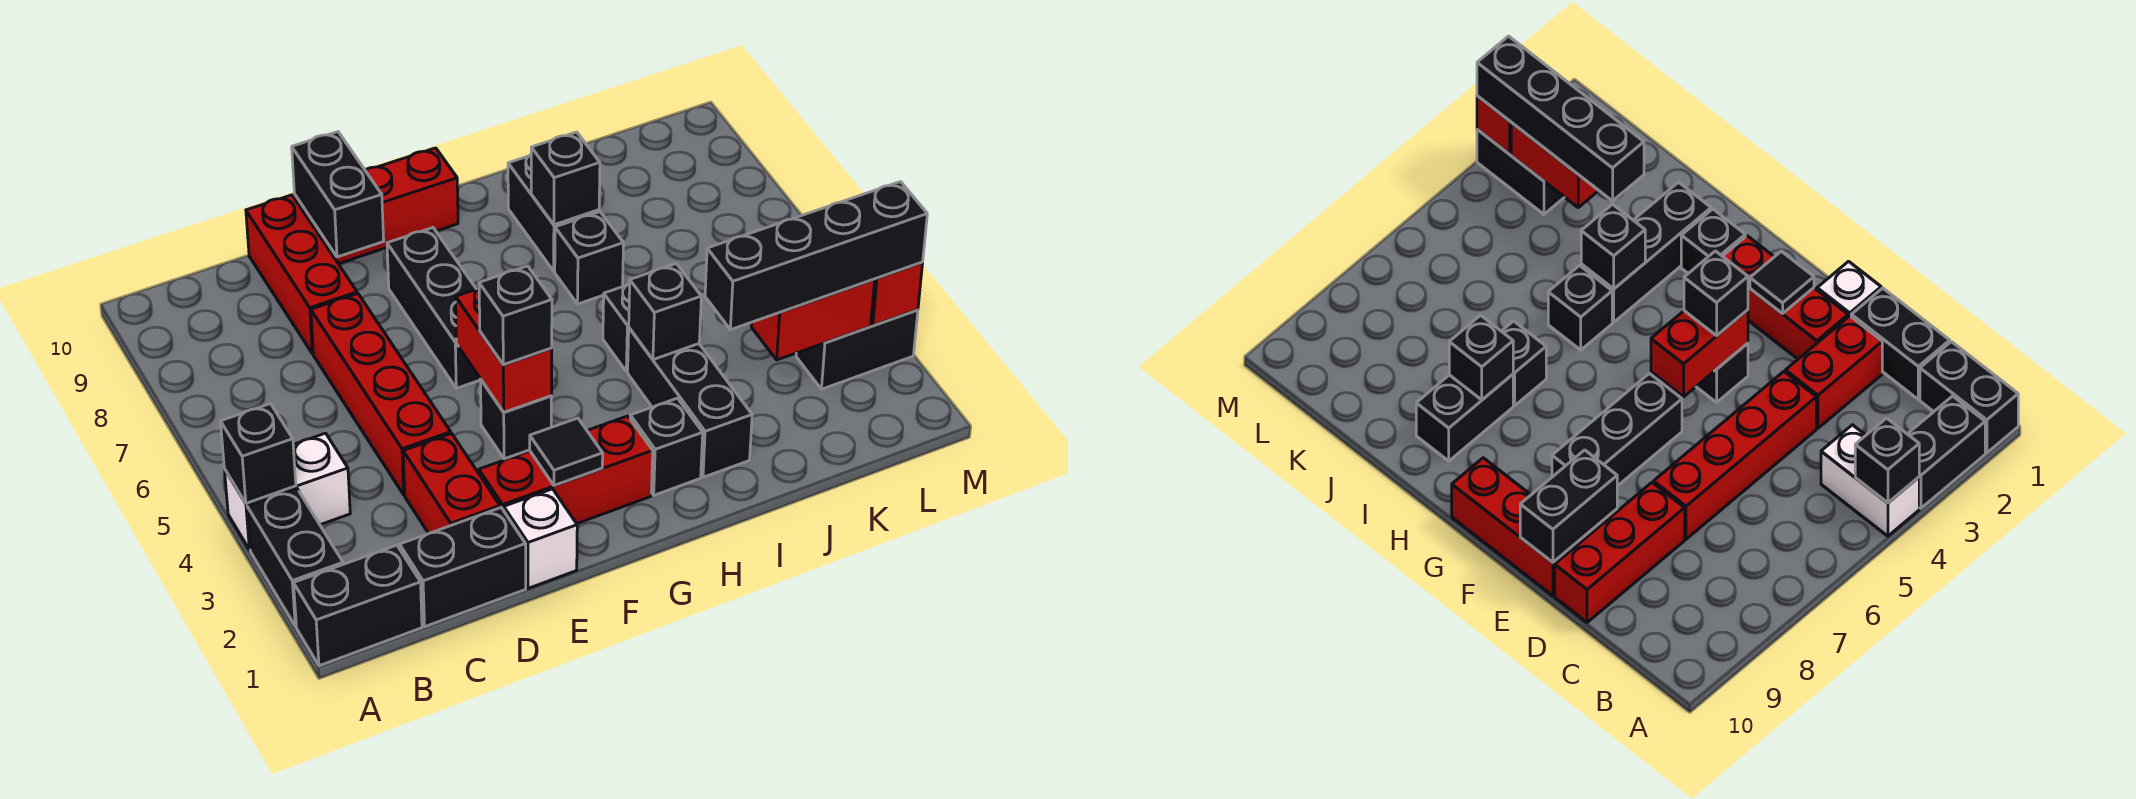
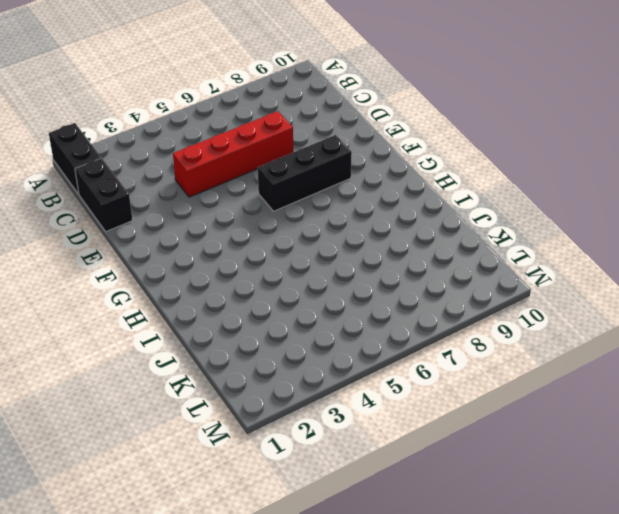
none -> black brick A2:A3 level 1
none -> white brick A4:B4 level 1
none -> red brick D2:D3 level 1

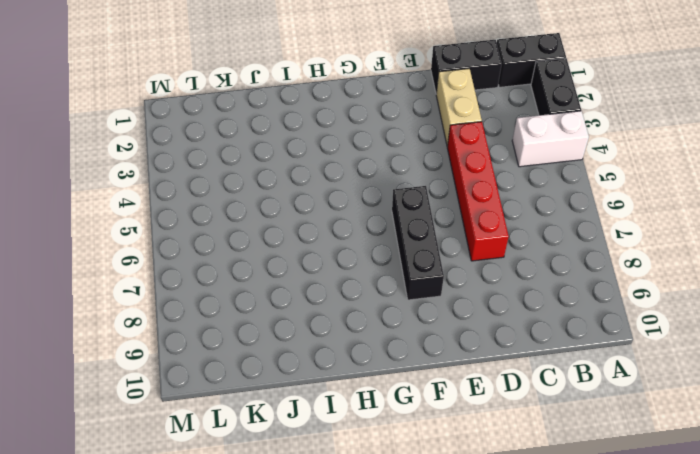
tan brick D2:D3 level 1 -> red brick D2:D3 level 1
none -> red brick D8:D10 level 1
none -> white brick E1 level 1
none -> red brick E2:G2 level 1

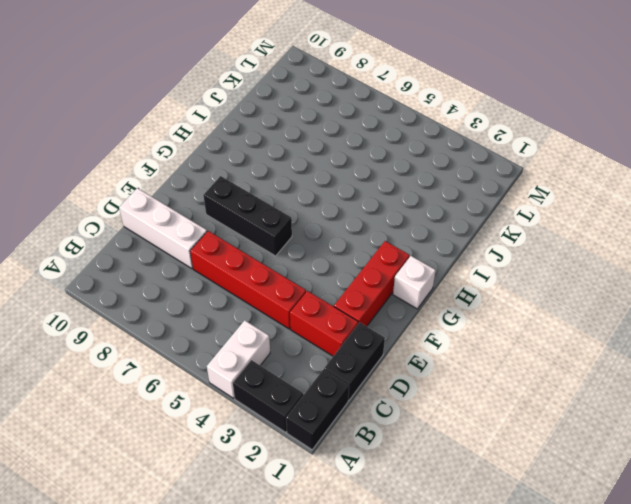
white brick D8:D10 level 1 -> red brick D8:D10 level 1
white brick G1 level 1 -> white brick E1 level 1
none -> red brick E10:G10 level 1
none -> black brick F4 level 1
none -> black brick H2 level 1

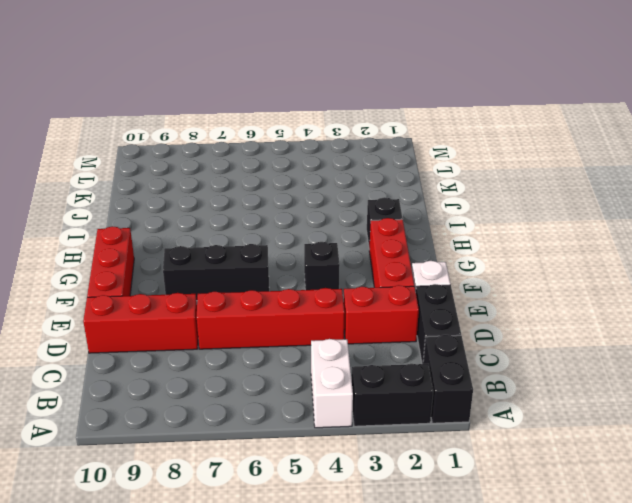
none -> black brick I2:I4 level 1
none -> black brick I5 level 1
none -> black brick I7 level 1

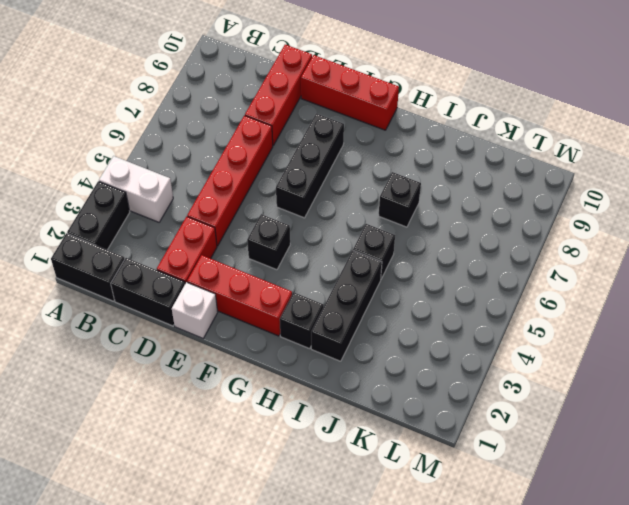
none -> black brick I8:I9 level 1
none -> black brick L3:M3 level 1
none -> black brick A4 level 2

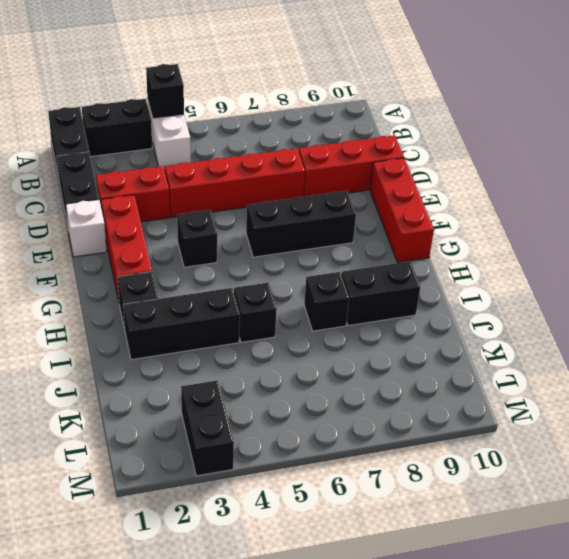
none -> black brick E9:E10 level 2
none -> black tile F2 level 2
none -> red brick F4:F5 level 2

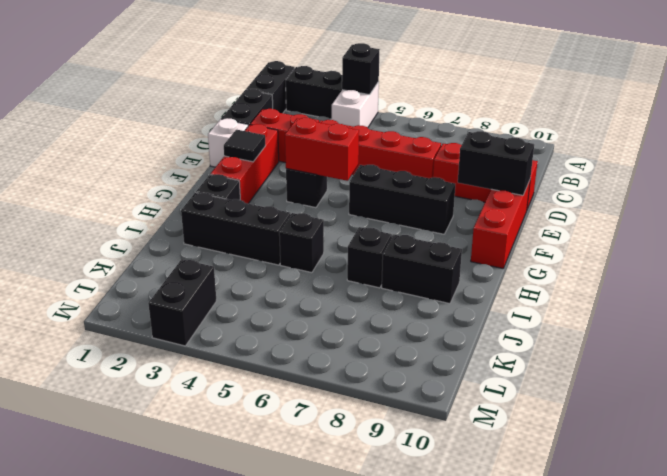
none -> black brick I4 level 2
none -> black brick I8 level 2
none -> red brick K3:L3 level 2

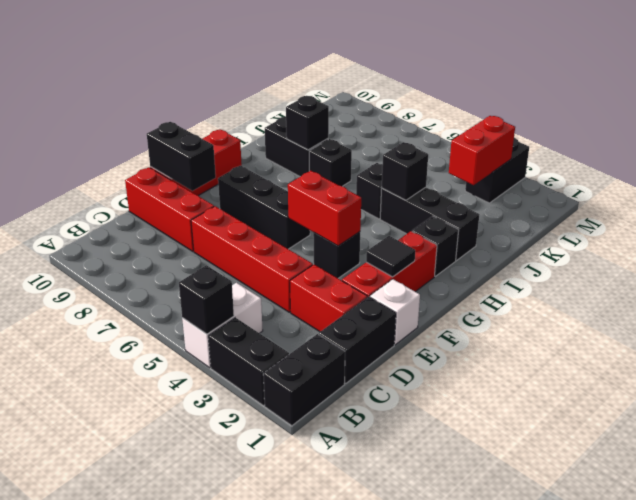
none -> red brick M3 level 2
none -> black brick F4 level 3
none -> black brick J3:M3 level 3

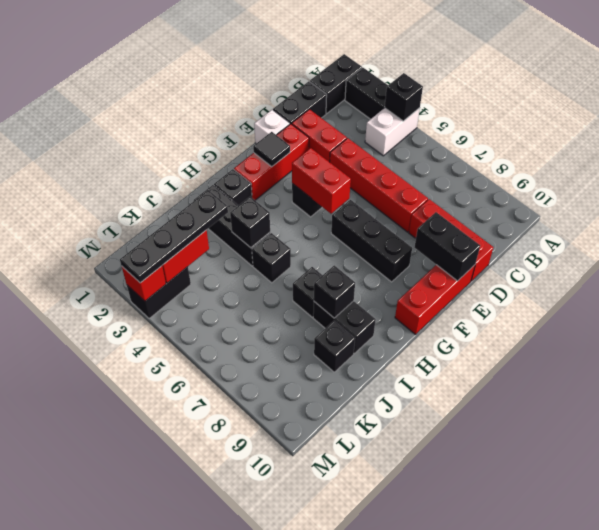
black plate J3:M3 level 3 -> black brick J3:M3 level 3
black brick J9 level 1 -> black brick F4 level 3

